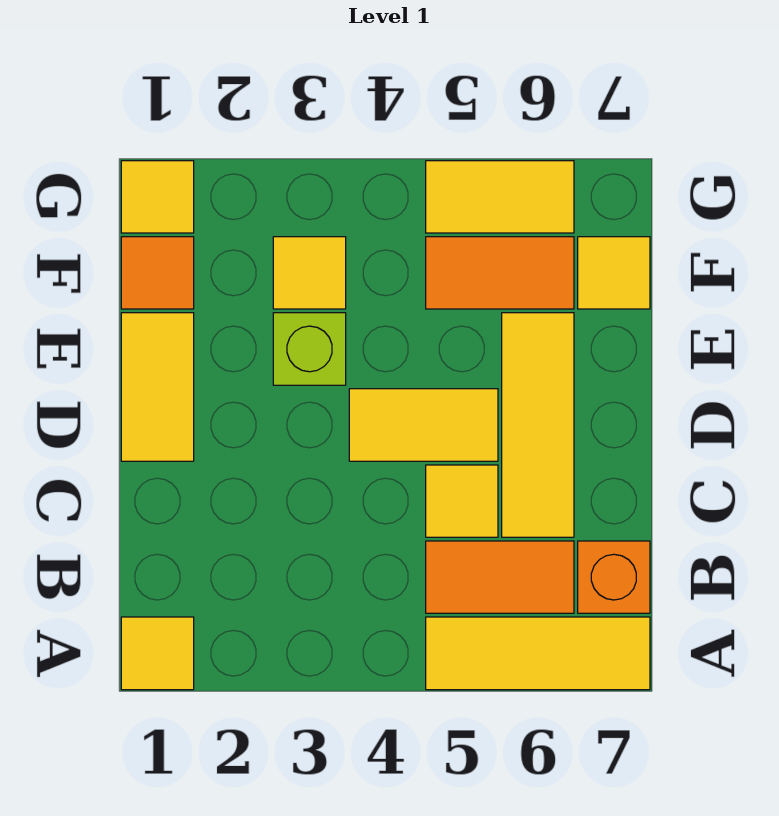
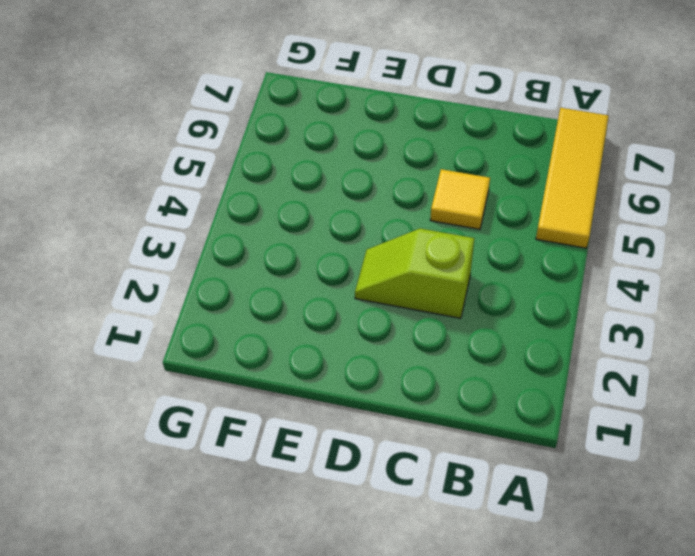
lime slope C3:D3 level 1 top C -> none
none -> yellow tile A1 level 1
none -> orange tile B5:B6 level 1
none -> orange brick B7 level 1

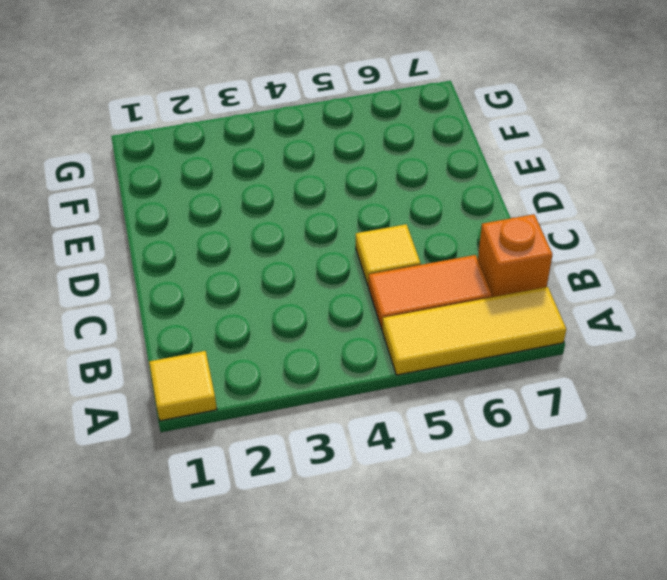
none -> yellow tile C6:E6 level 1
none -> yellow tile D1:E1 level 1
none -> yellow tile D4:D5 level 1

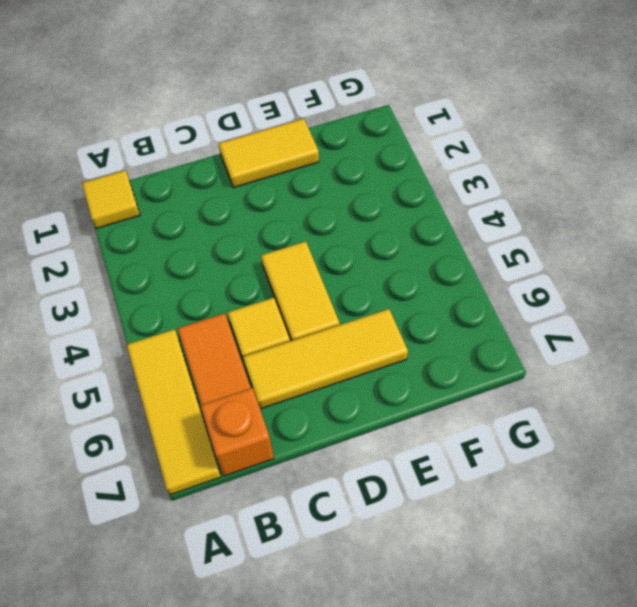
none -> lime brick E3 level 1
none -> orange tile F1 level 1
none -> yellow tile F3 level 1

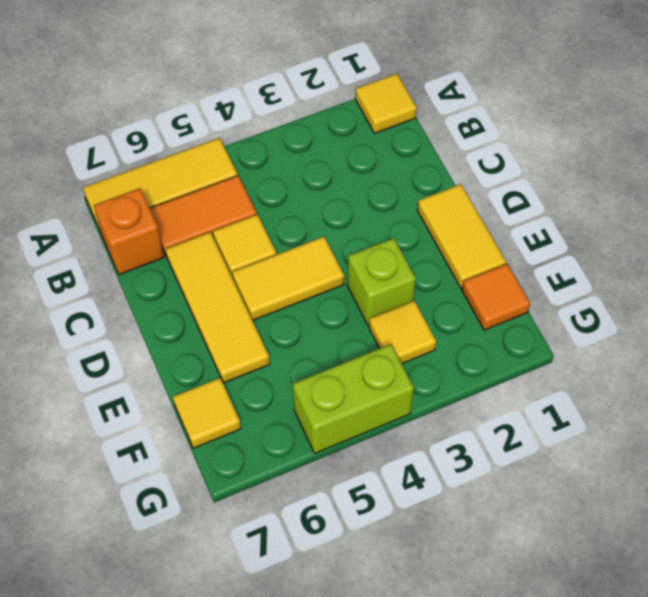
lime brick G4:G5 level 1 -> yellow tile G5:G6 level 1
none -> orange tile F5:F6 level 1
none -> yellow tile G1 level 1

